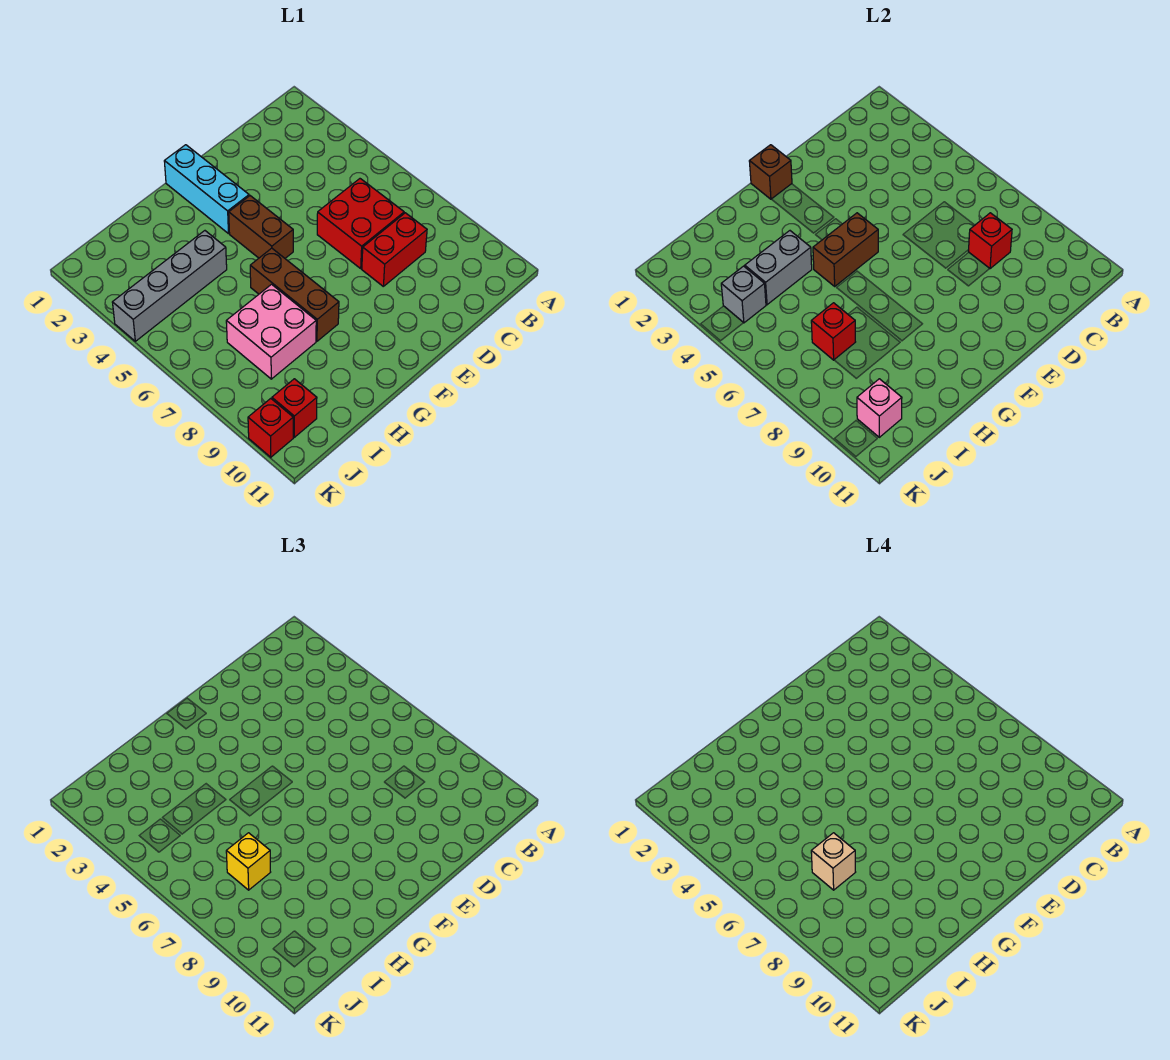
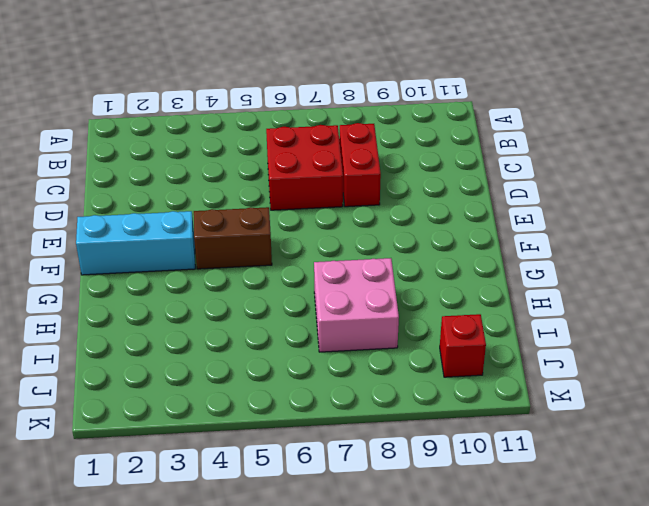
none -> brown brick G6:G8 level 1
none -> grey brick H4:K4 level 1
none -> red brick K10 level 1

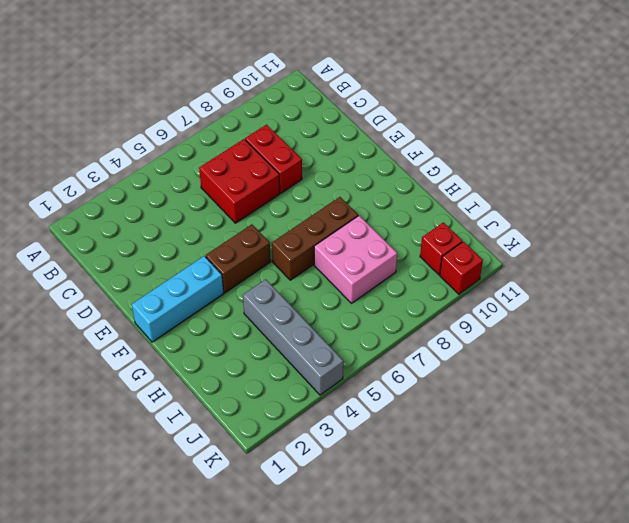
none -> red brick C8 level 2
none -> brown brick F1 level 2
none -> brown brick F5:G5 level 2

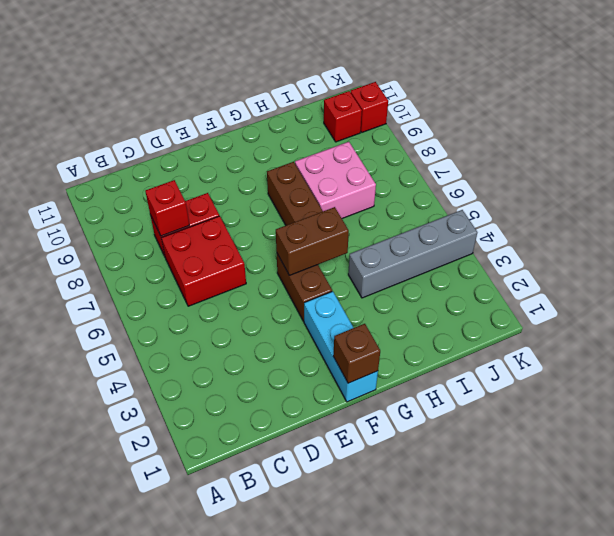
none -> grey brick H4:I4 level 2
none -> red brick I7 level 2
none -> grey brick J4 level 2

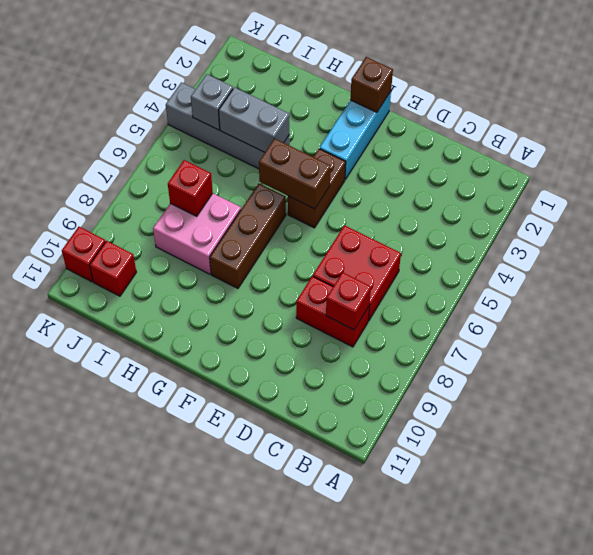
none -> pink brick J10 level 2
none -> yellow brick I7 level 3
none -> tan brick I7 level 4

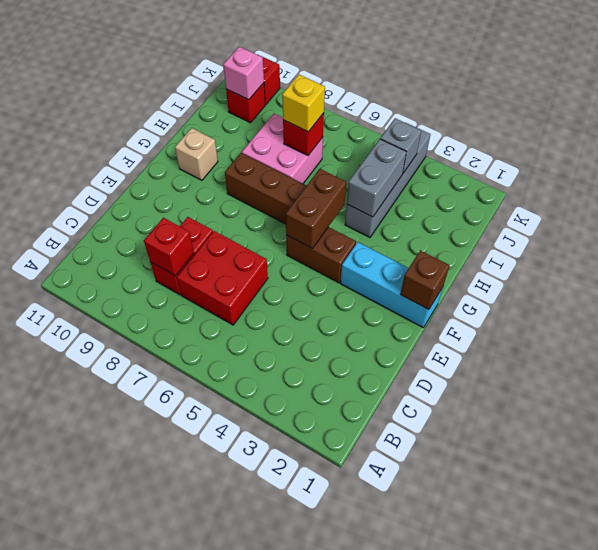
tan brick G10 level 1 -> tan brick I7 level 4

